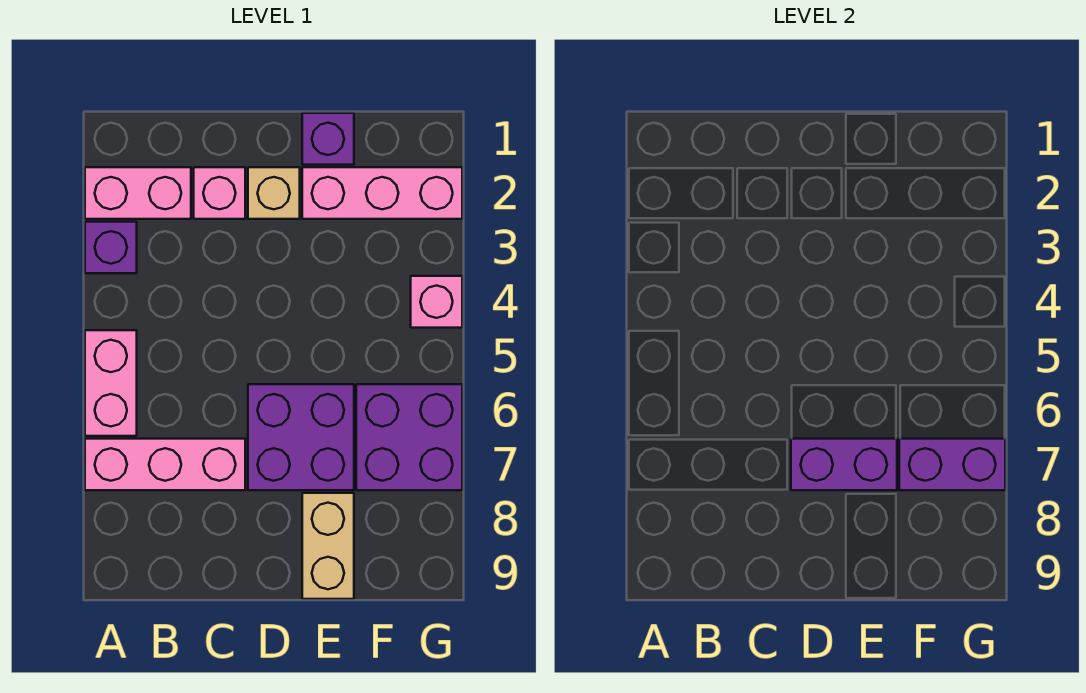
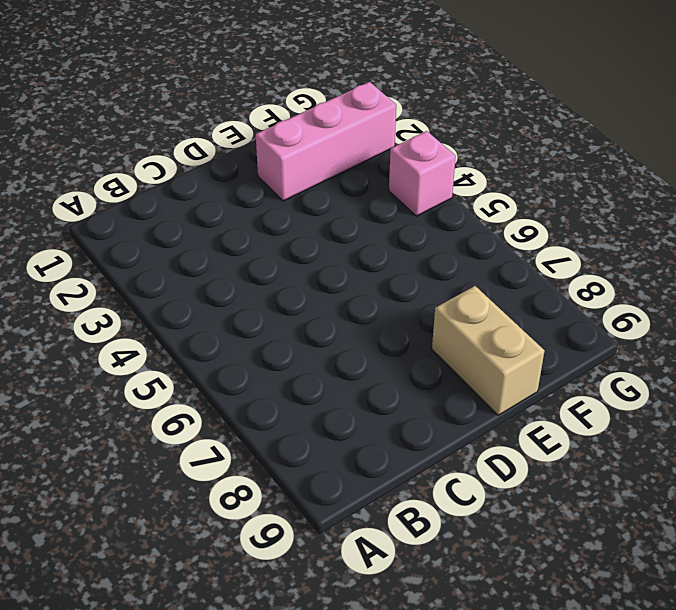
none -> pink brick A2:B2 level 1
none -> purple brick A3 level 1
none -> pink brick A5:A6 level 1

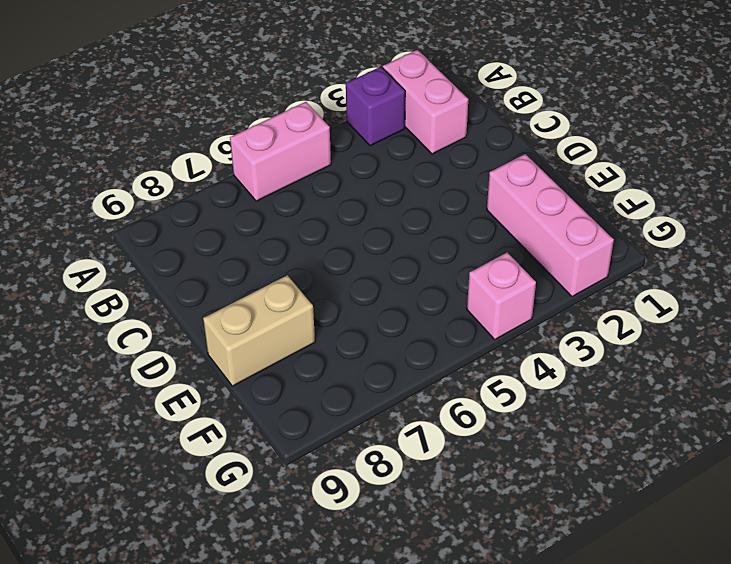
none -> pink brick A7:C7 level 1
none -> pink brick C2 level 1
none -> tan brick D2 level 1

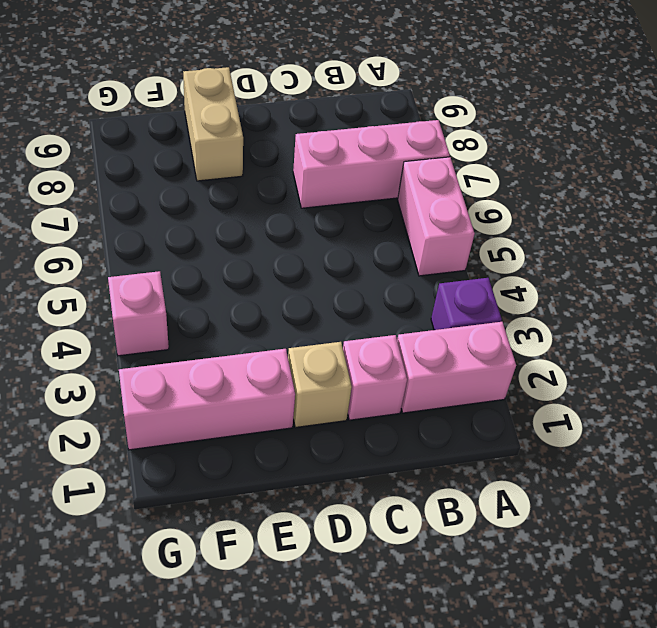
none -> purple brick D6:E7 level 1
none -> purple brick E1 level 1
none -> purple brick F6:G7 level 1

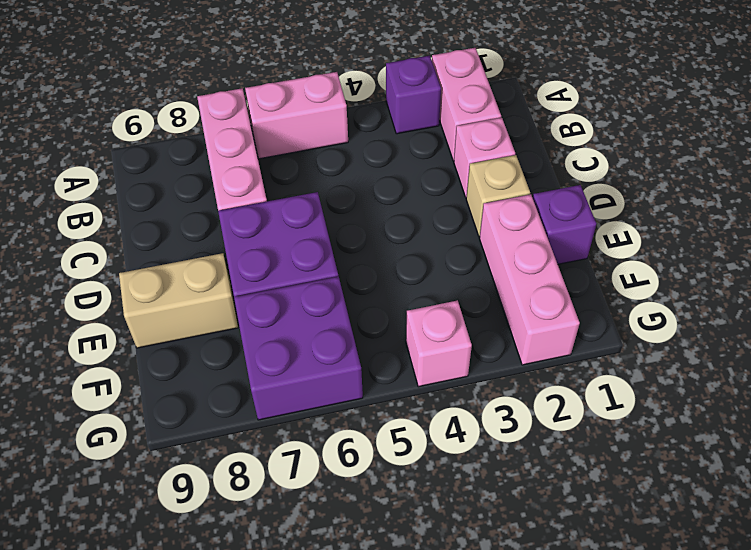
none -> purple brick D7:E7 level 2
none -> purple brick F7:G7 level 2

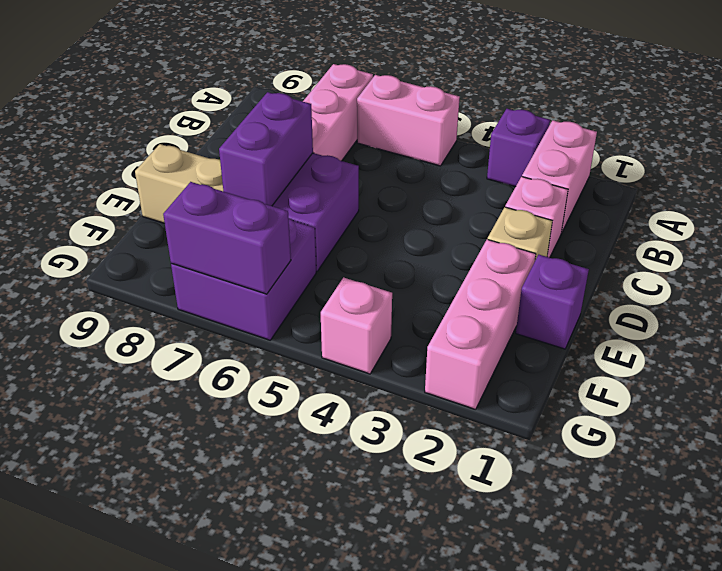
purple brick G6:G7 level 2 -> purple brick F7:G7 level 2

